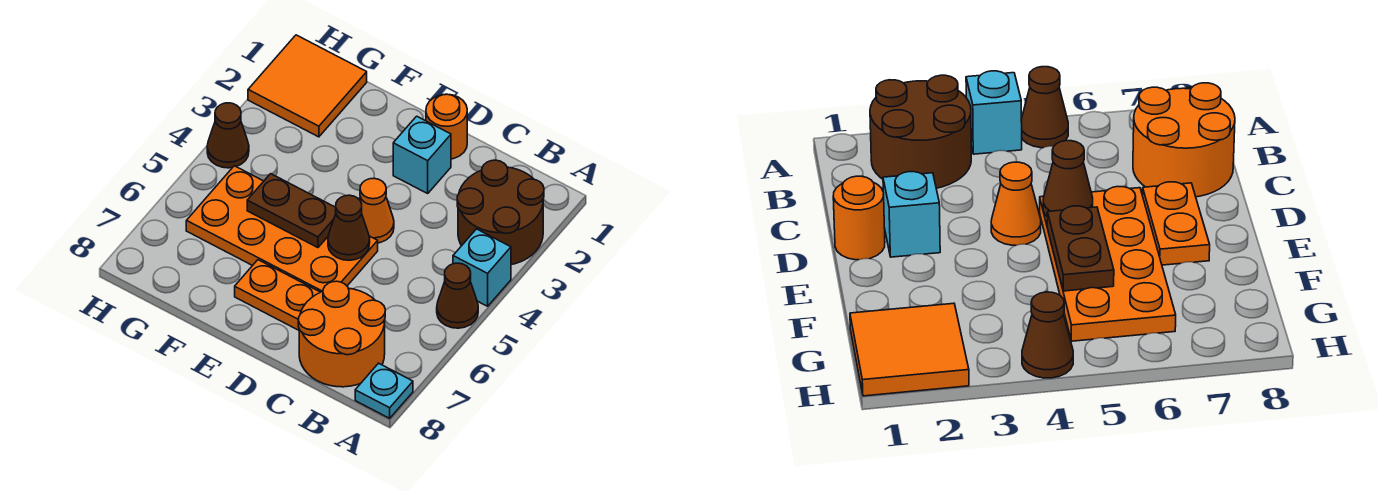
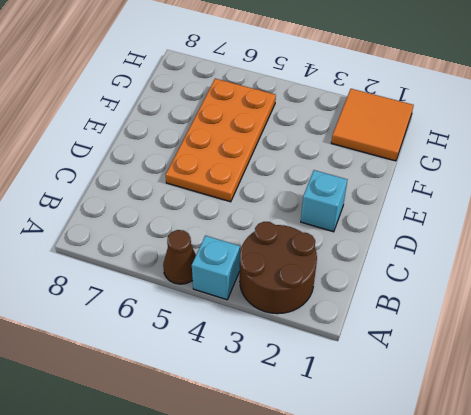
none -> cyan plate A8 level 1
none -> orange round brick B7:C8 level 1
none -> orange round brick D1 level 1

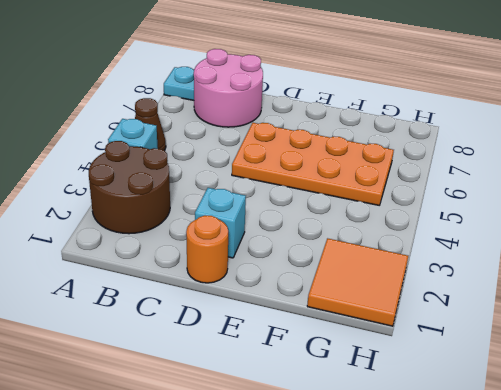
pink round brick B7:C8 level 1 -> orange round brick B7:C8 level 1
none -> orange cone D4 level 1
none -> orange plate D7:E7 level 1
none -> brown cone H4 level 1

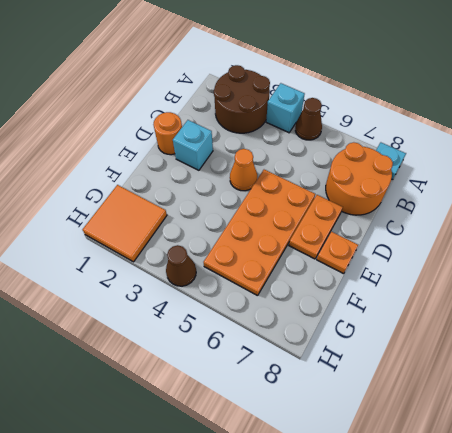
orange plate E8 level 1 -> none
none -> brown cone D5 level 2
none -> brown plate E5:F5 level 2

